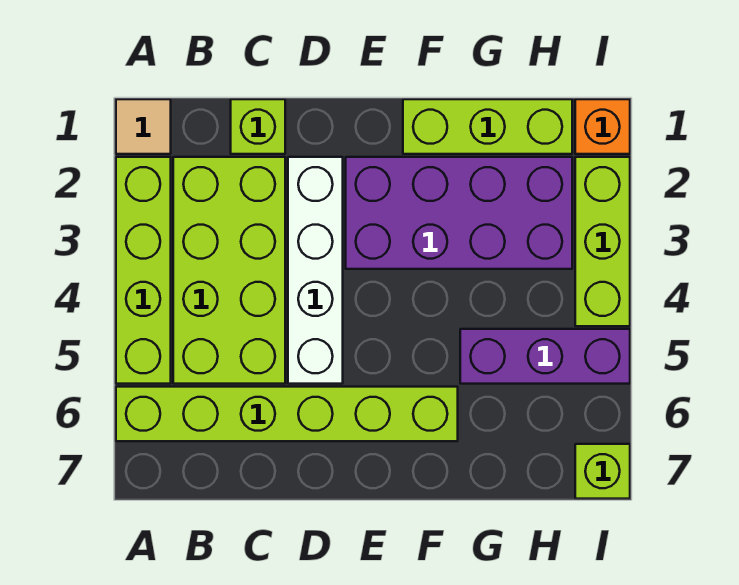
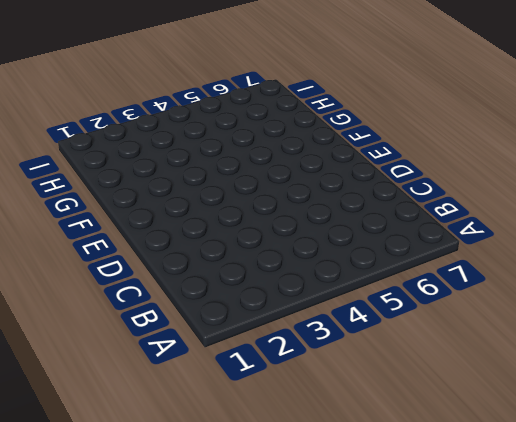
none -> tan tile A1 level 1
none -> lime brick A2:A5 level 1
none -> lime brick A6:F6 level 1

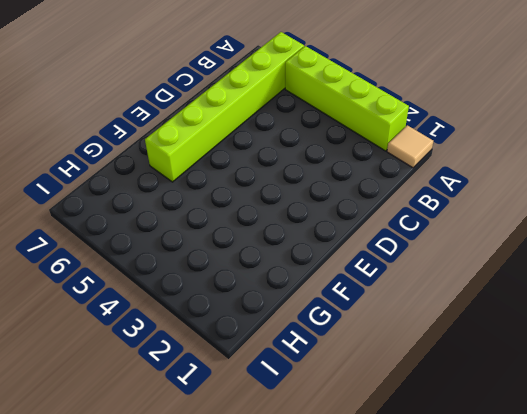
none -> lime brick B2:C5 level 1
none -> lime brick C1 level 1
none -> white brick D2:D5 level 1

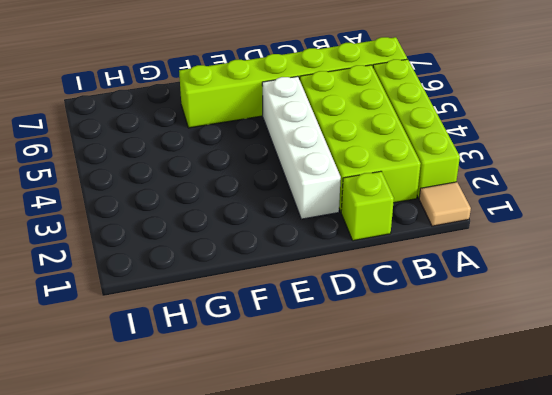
none -> purple brick E2:H3 level 1
none -> lime brick F1:H1 level 1
none -> purple brick G5:I5 level 1

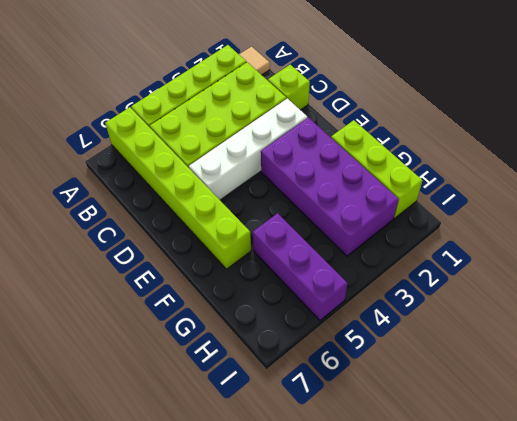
none -> orange brick I1 level 1
none -> lime brick I2:I4 level 1
none -> lime brick I7 level 1

